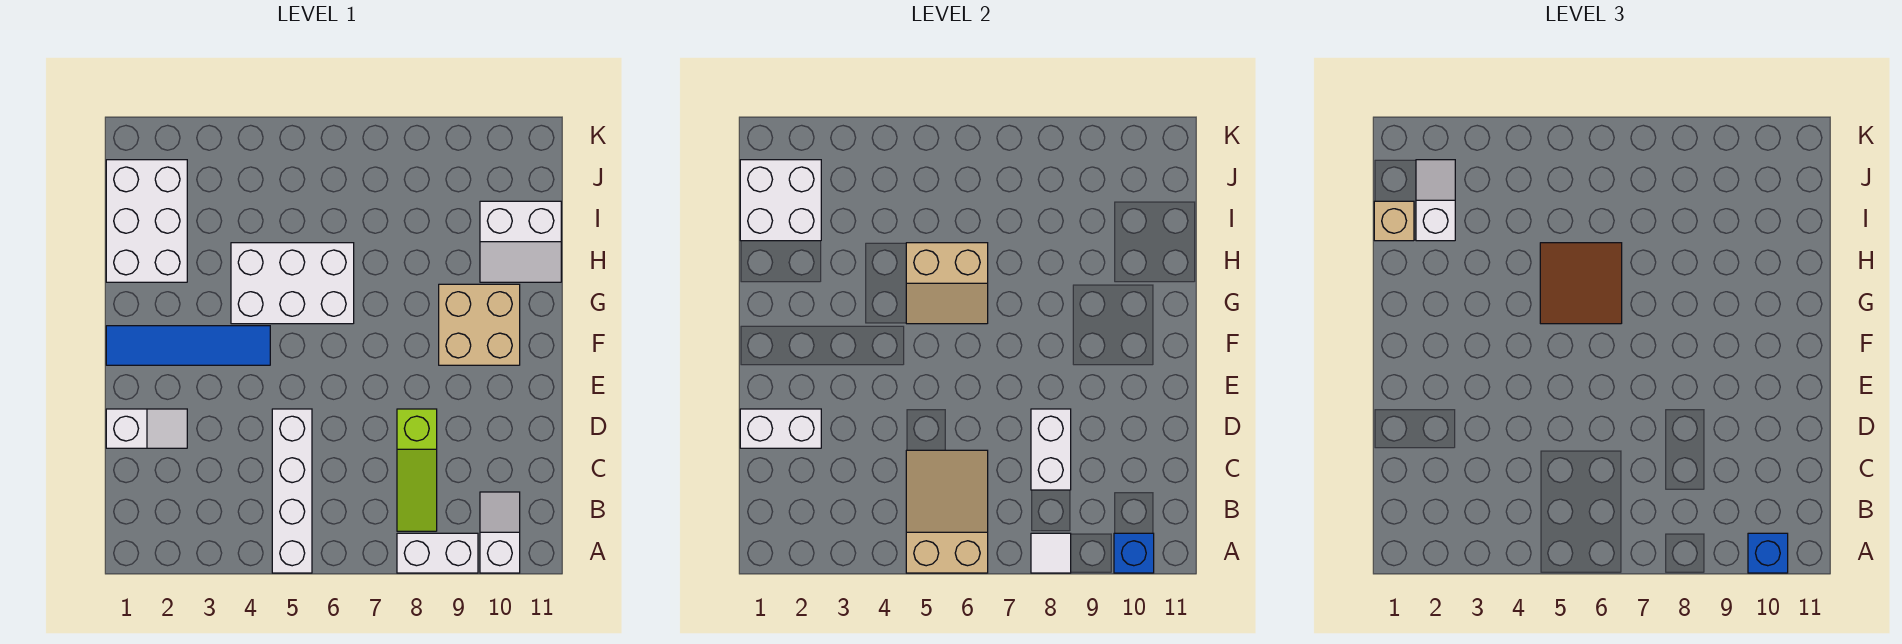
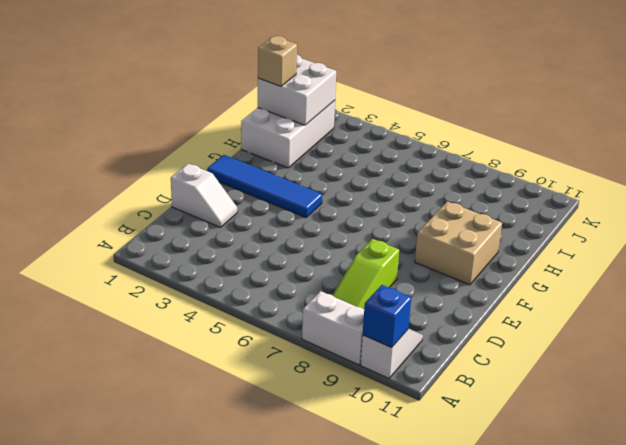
none -> white brick A5:D5 level 1
none -> white brick G4:H6 level 1
none -> white slope H10:I11 level 1 top I

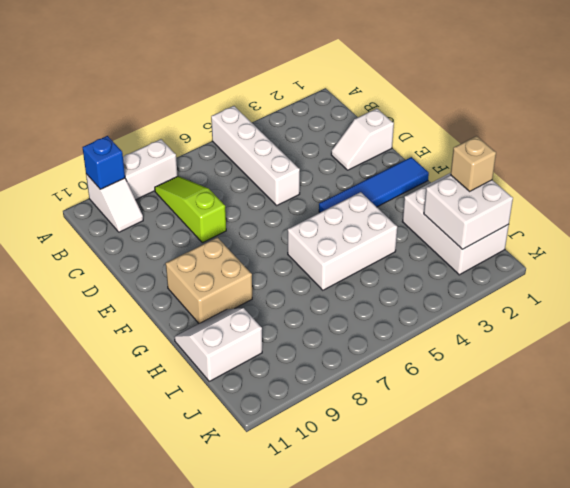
none -> tan slope A5:C6 level 2 top A
none -> white tile A8 level 2
none -> white brick C8:D8 level 2

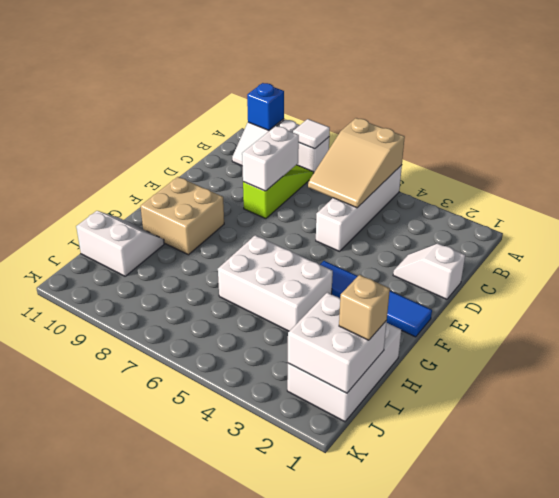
none -> white brick D1:D2 level 2
none -> tan slope G5:H6 level 2 top H
none -> blue brick A10 level 3

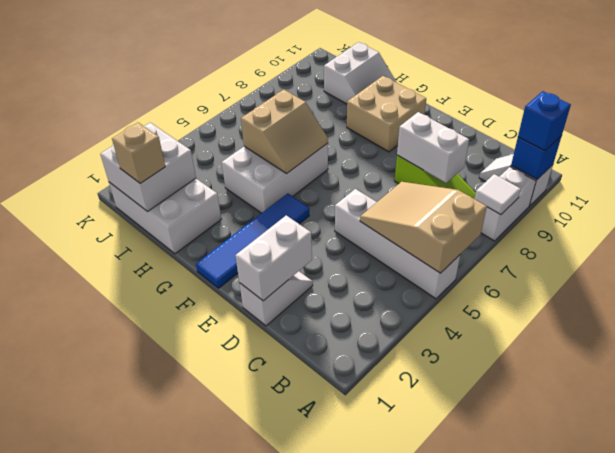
none -> brown tile G5:H6 level 3
none -> white slope I2:J2 level 3 top I

